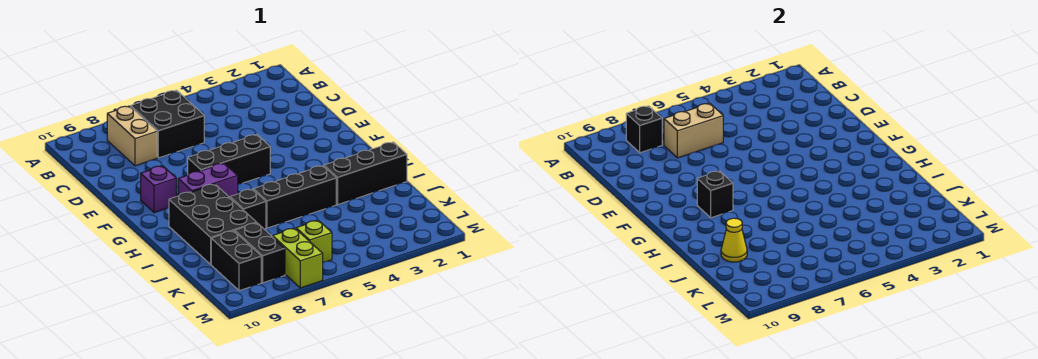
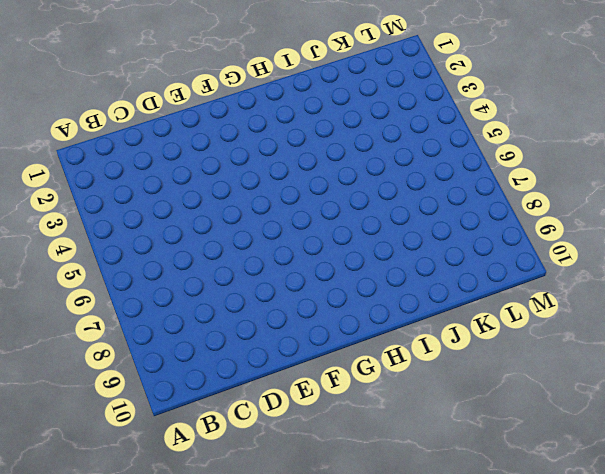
none -> black brick B6:C7 level 1
none -> tan brick B8:C8 level 1
none -> black brick F5:F7 level 1

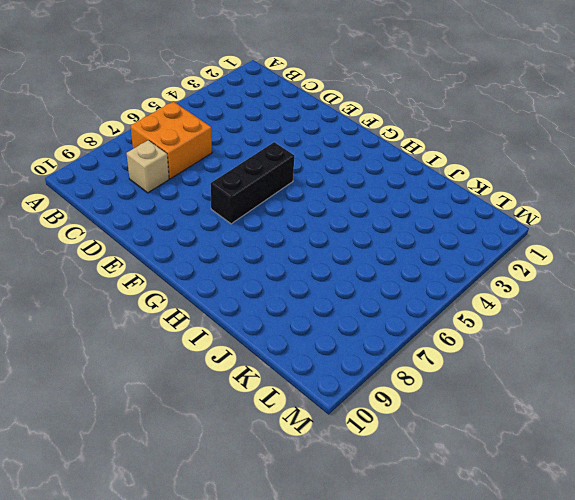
orange brick B6:C7 level 1 -> black brick B6:C7 level 1
tan brick C8 level 1 -> tan brick B8:C8 level 1
none -> purple brick F9 level 1
none -> purple brick G7:G8 level 1
none -> black brick H8:J9 level 1

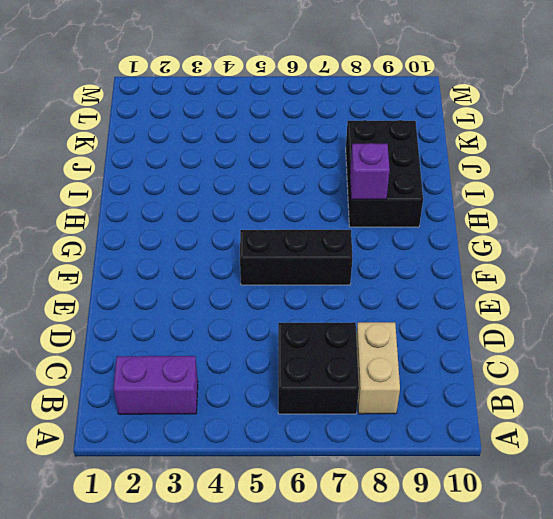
purple brick B2:B3 level 1 -> purple brick G7:G8 level 1
purple brick H8 level 2 -> purple brick F9 level 1
none -> black brick I1:I3 level 1
none -> black brick I4:I6 level 1
none -> black brick I7 level 1

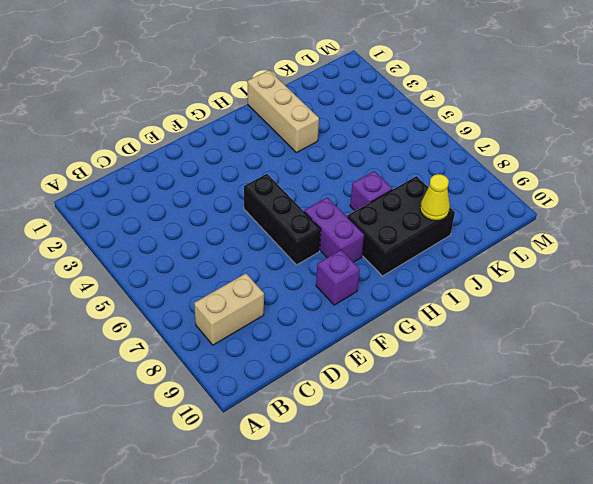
tan brick I1:I3 level 1 -> black brick I1:I3 level 1
purple brick I7 level 1 -> black brick I7 level 1
none -> black brick B6:C7 level 1
none -> black brick I4:I6 level 1
none -> black brick K8:L8 level 1

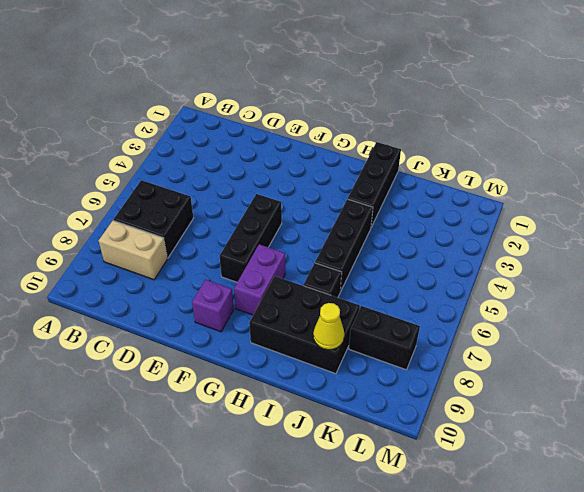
none -> black brick K9:L9 level 1
none -> lime brick L6 level 1
none -> lime brick L7:M7 level 1

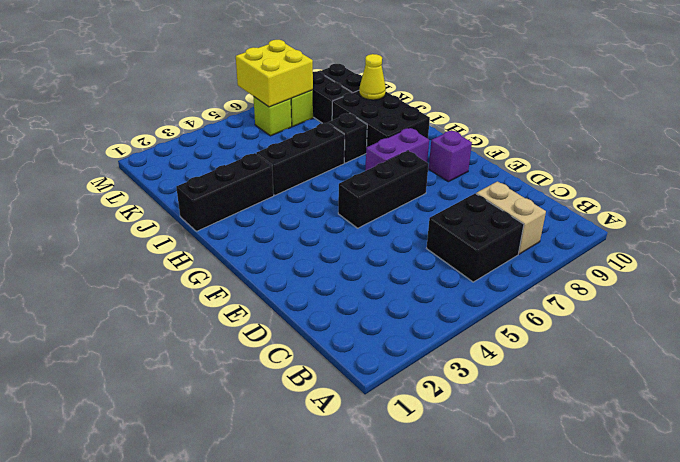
yellow brick L6:M7 level 2 -> none
none -> black brick B8 level 2
none -> tan brick C6:C7 level 2
none -> black brick G8 level 2

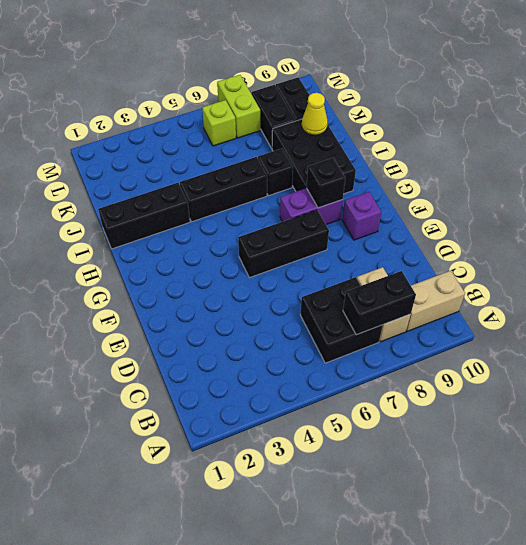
black brick B7:B8 level 2 -> black brick B8 level 2
tan brick B9:B10 level 1 -> tan brick C6:C7 level 2

